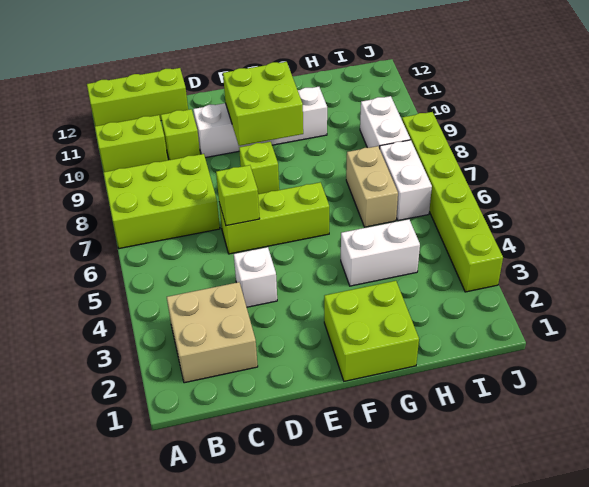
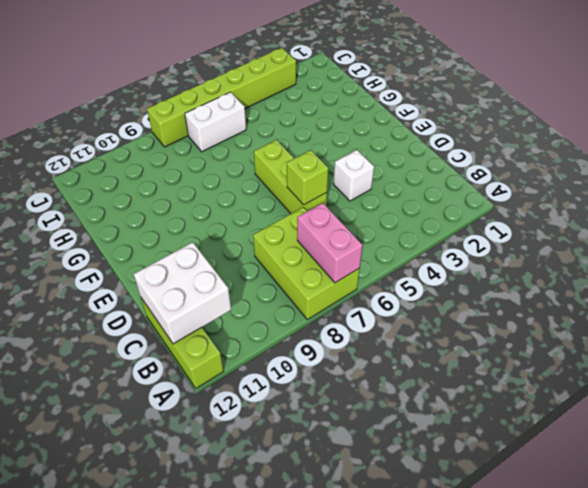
pink brick A7:B7 level 2 -> none
white brick B11:C12 level 2 -> none
none -> lime brick A10:B10 level 1
none -> tan brick B2:C3 level 1
none -> lime brick C10 level 1

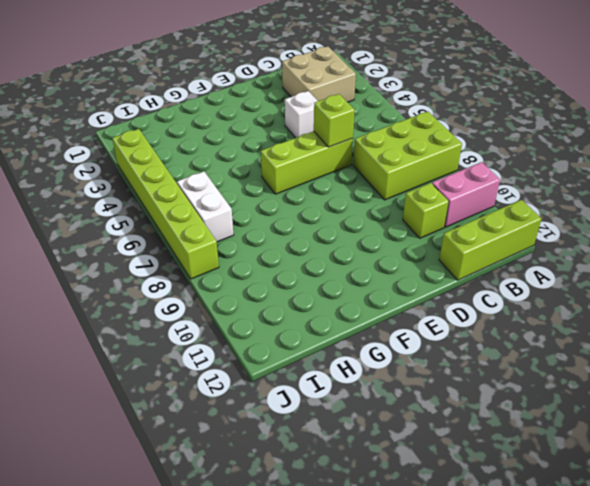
pink brick A10:B10 level 1 -> lime brick A10:B10 level 1
none -> white brick D10:G10 level 1
none -> lime brick E8 level 1
none -> lime brick F1:G2 level 1

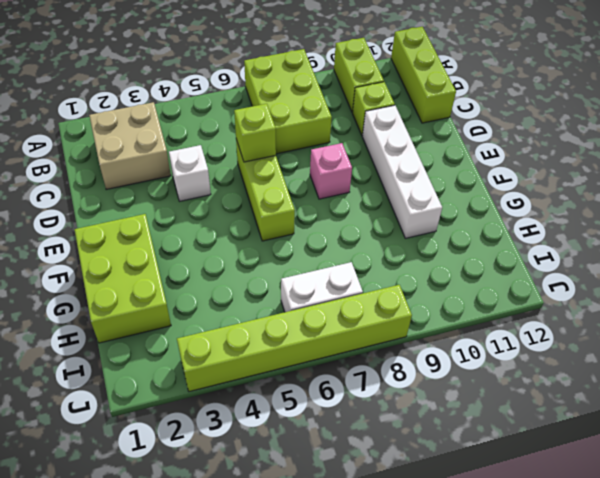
pink brick E8 level 1 -> lime brick E8 level 1
lime brick F1:H2 level 1 -> lime brick F1:G2 level 1
none -> white brick G4:H4 level 1
none -> tan brick H6:H7 level 1
none -> white brick I8:I9 level 1

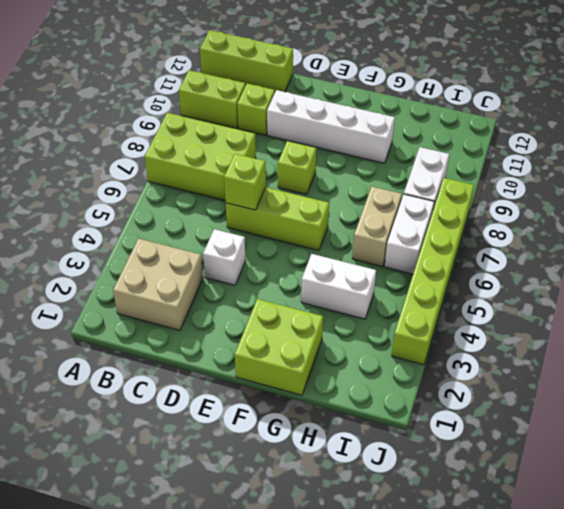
none -> lime brick E9:F10 level 2

